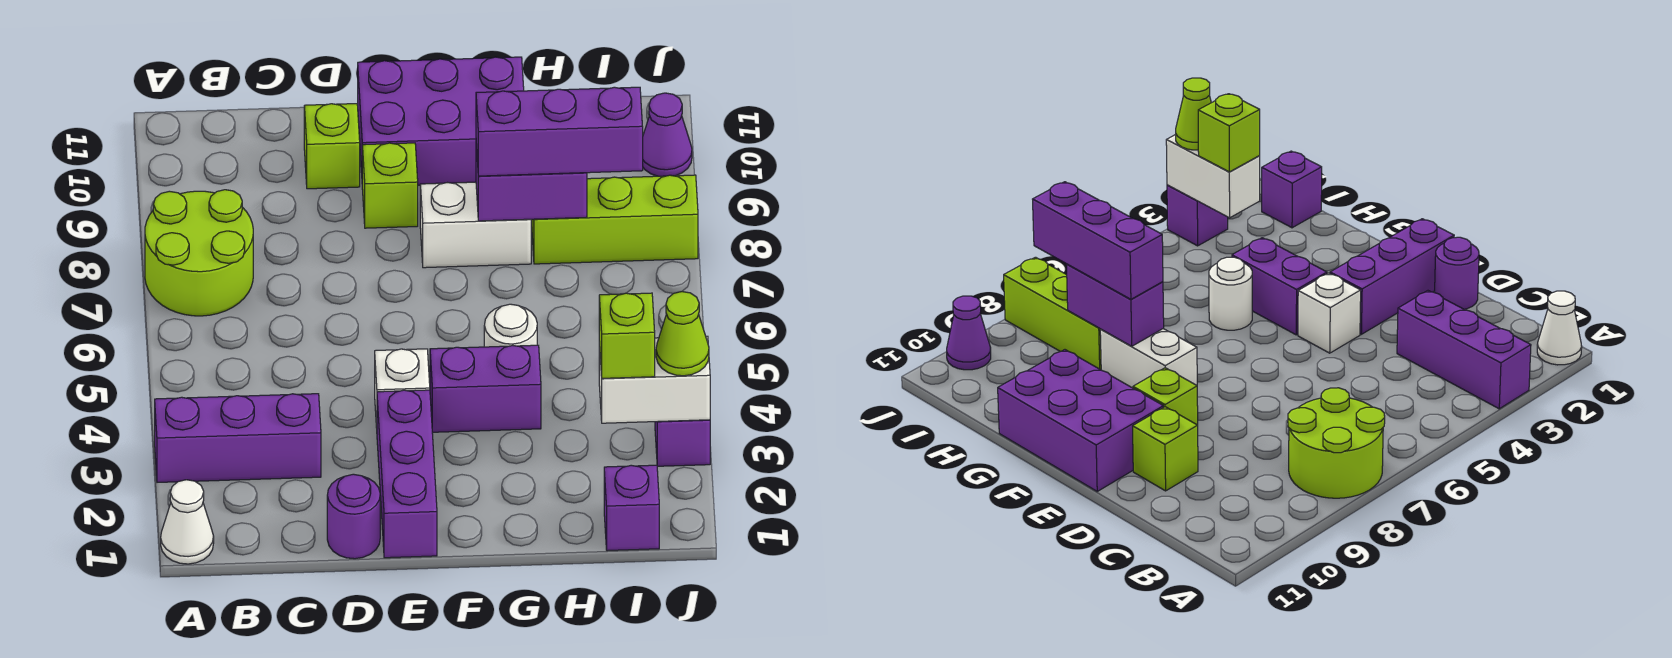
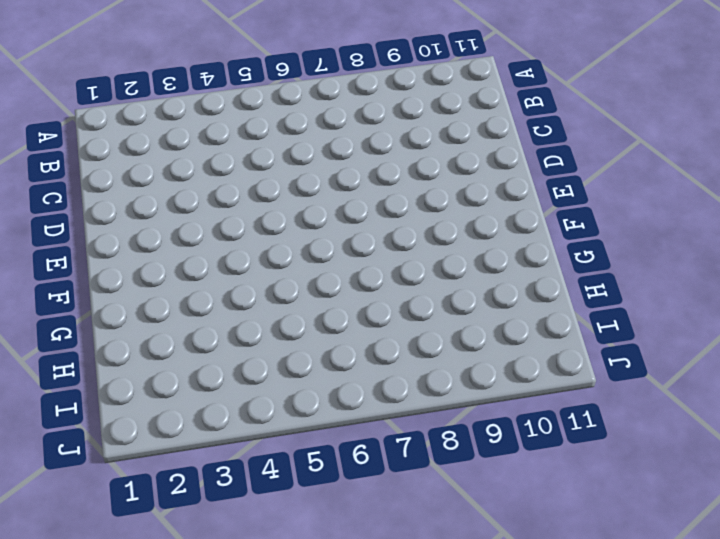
none -> white cone A1 level 1
none -> purple brick A3:C3 level 1
none -> lime round brick A7:B8 level 1

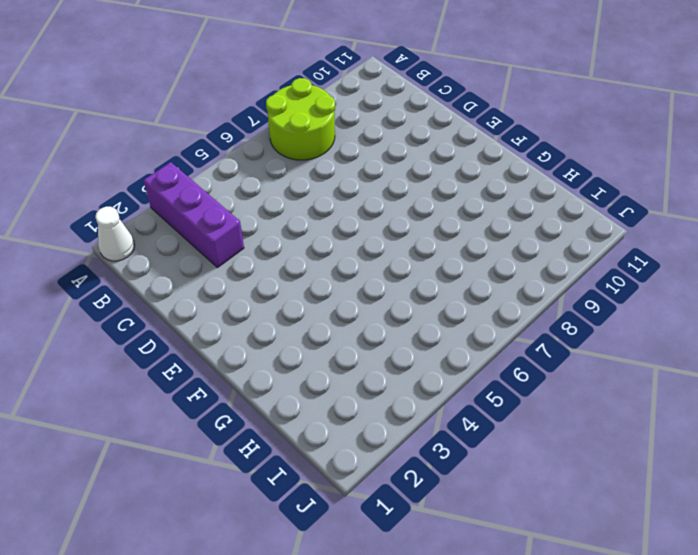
none -> purple round brick D1 level 1
none -> lime brick D10 level 1
none -> purple brick E1:E3 level 1

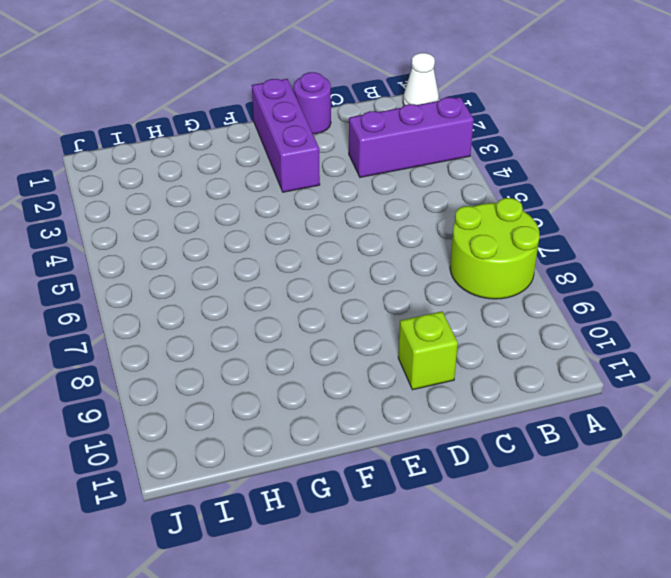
none -> white brick E4 level 1
none -> lime brick E9 level 1
none -> purple brick E10:G11 level 1

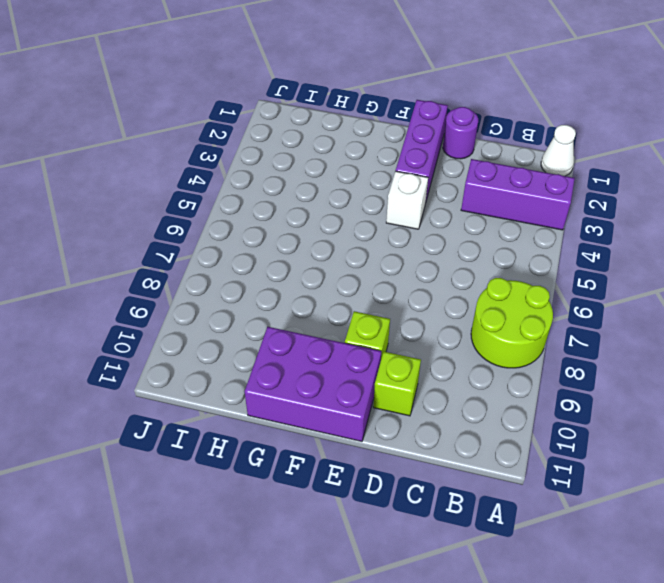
none -> purple brick F4:G4 level 1
none -> white brick F8:G8 level 1
none -> white round brick G5 level 1

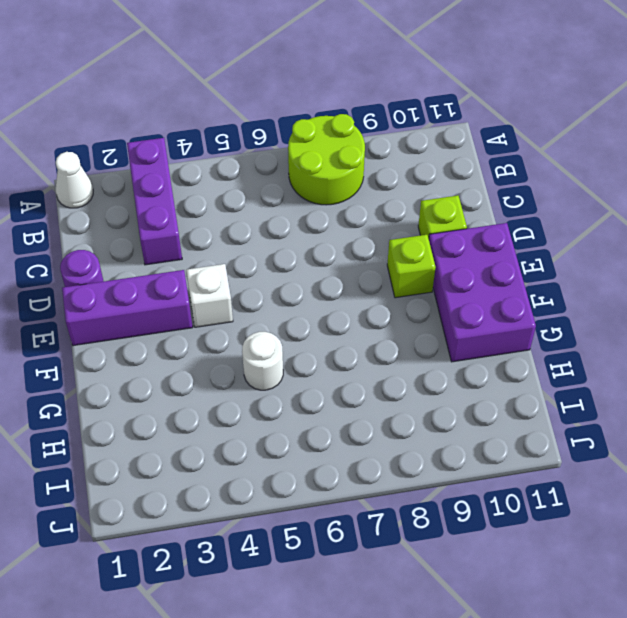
none -> purple brick F4:G4 level 1
none -> white brick F8:G8 level 1
none -> lime brick H8:J8 level 1

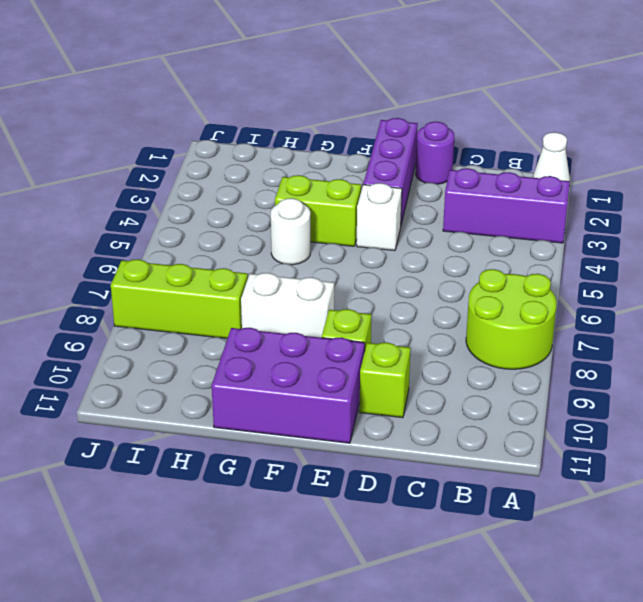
lime brick F4:G4 level 1 -> purple brick F4:G4 level 1
none -> purple brick I1 level 1
none -> purple brick J3 level 1
none -> purple cone J10 level 1

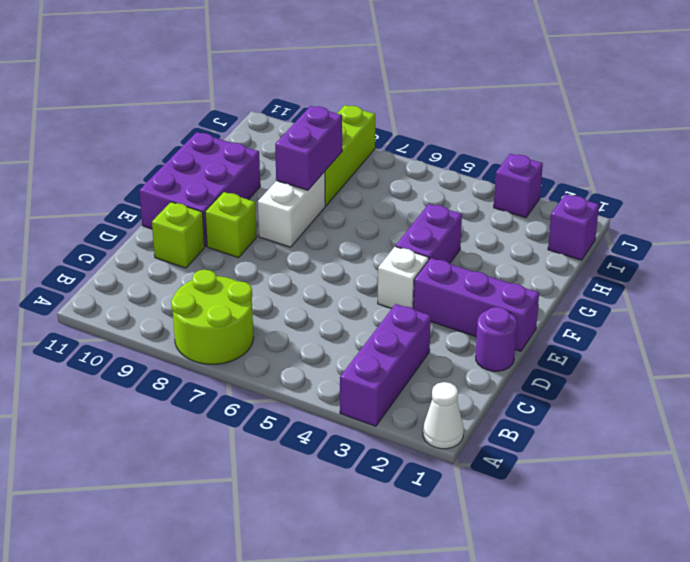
none -> white round brick G5 level 1
none -> purple cone J10 level 1
none -> white brick I3:J3 level 2

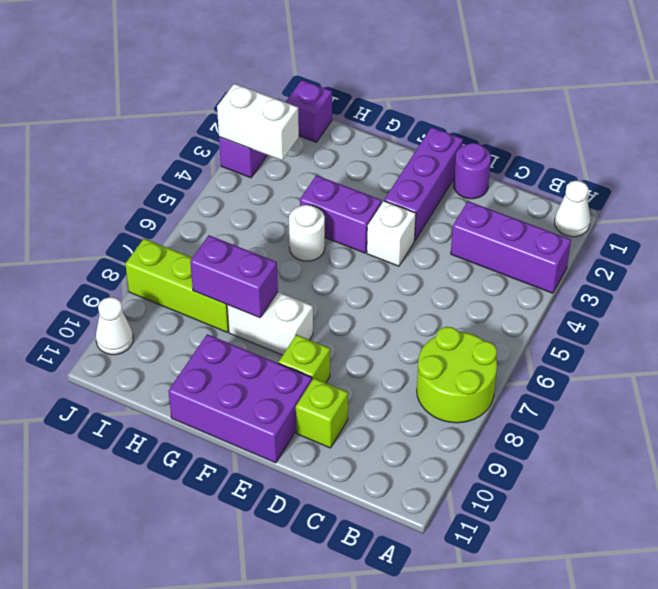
white cone J10 level 1 -> purple cone J10 level 1
none -> purple brick G8:I8 level 3
none -> lime brick I3 level 3
none -> lime cone J3 level 3

